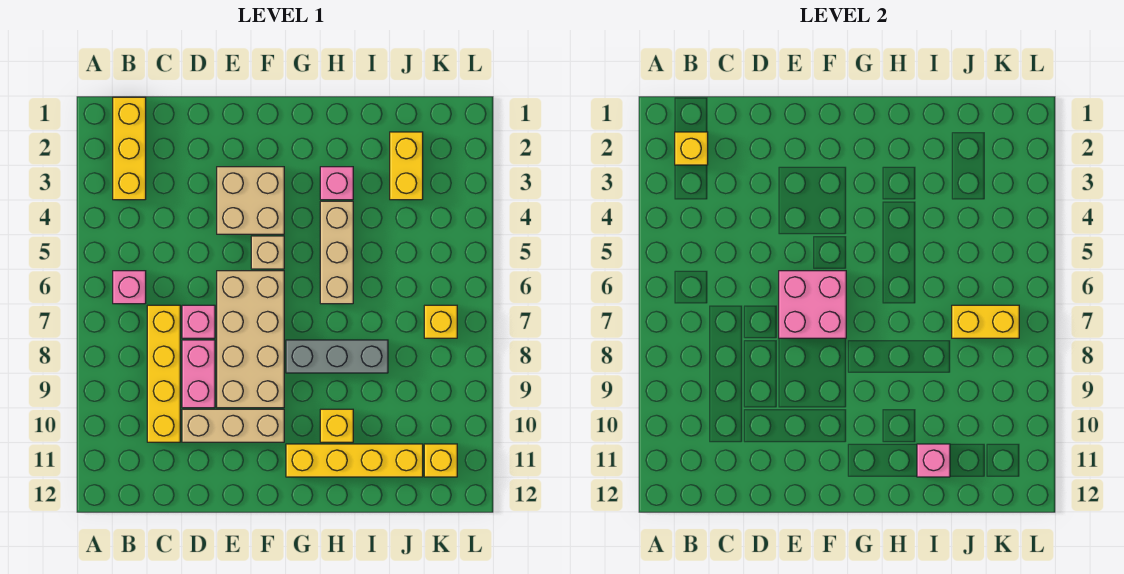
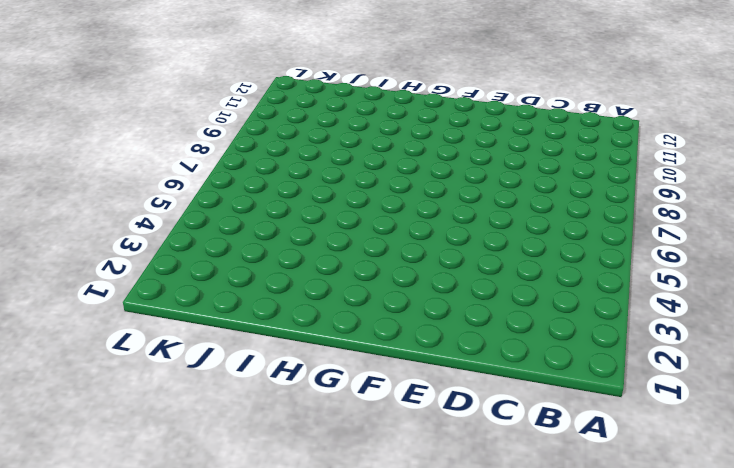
none -> yellow brick B1:B3 level 1
none -> pink brick B6 level 1
none -> yellow brick C7:C10 level 1

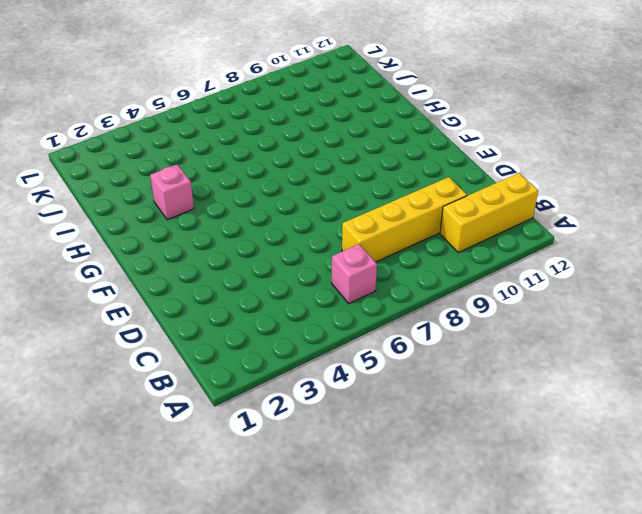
yellow brick B10:B12 level 1 -> yellow brick B1:B3 level 1
none -> pink brick D7 level 1
none -> pink brick D8:D9 level 1
none -> tan brick D10:F10 level 1

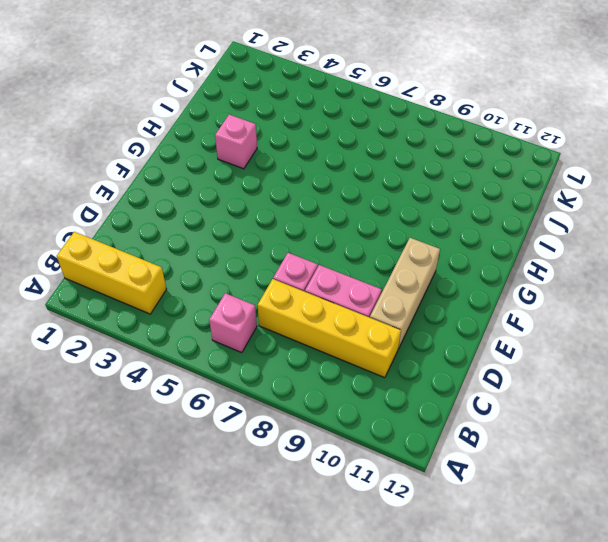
none -> tan brick E3:F4 level 1
none -> tan brick E6:F9 level 1
none -> tan brick F5 level 1

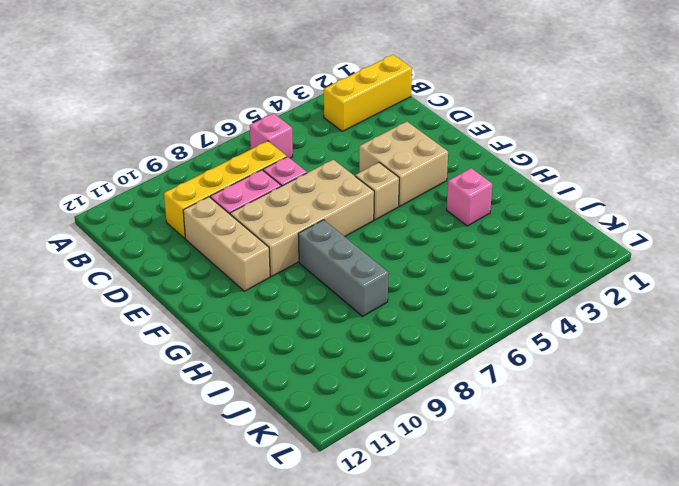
none -> yellow brick G11:J11 level 1
none -> tan brick H4:H6 level 1
none -> yellow brick H10 level 1

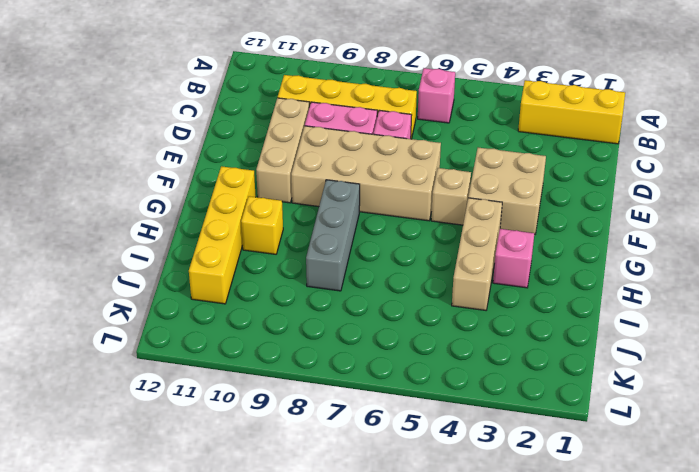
tan brick G4:I4 level 1 -> tan brick H4:H6 level 1
none -> yellow brick J2:J3 level 1
none -> yellow brick K7 level 1
none -> yellow brick K11 level 1

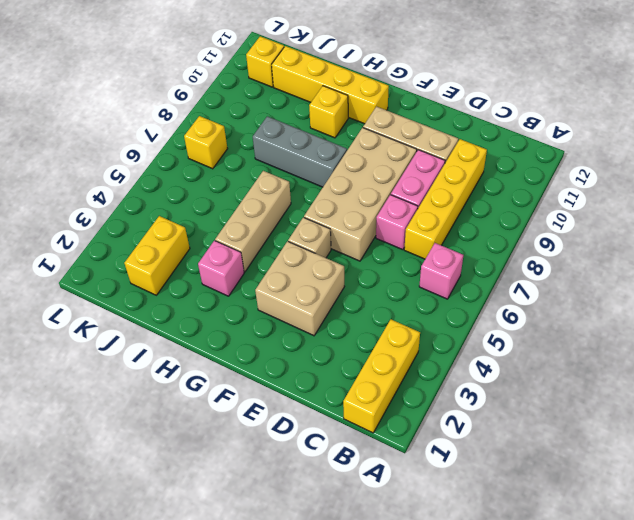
none -> yellow brick B2 level 2
none -> pink brick E6:F7 level 2
none -> pink brick I11 level 2

